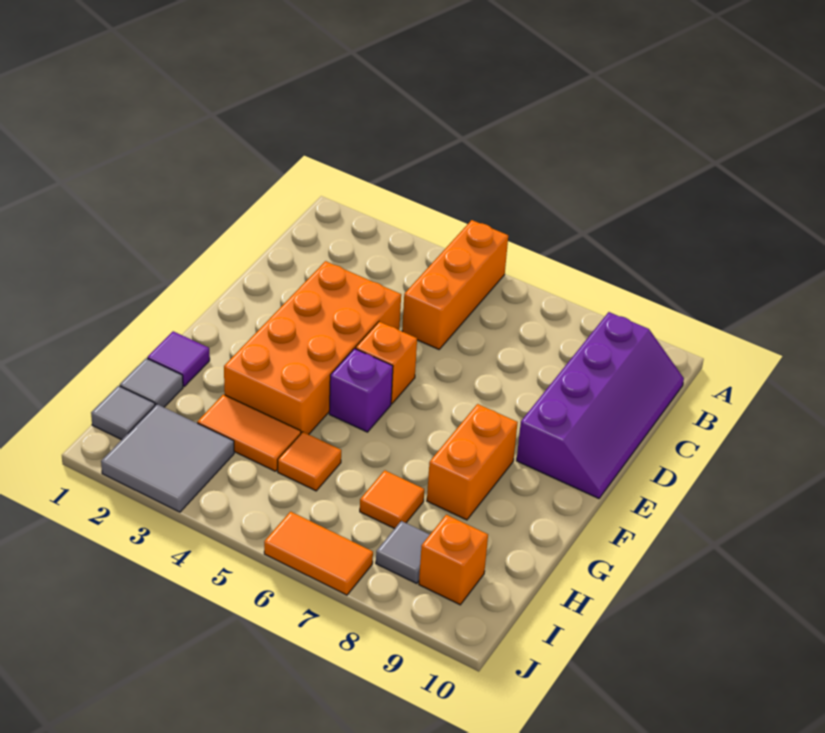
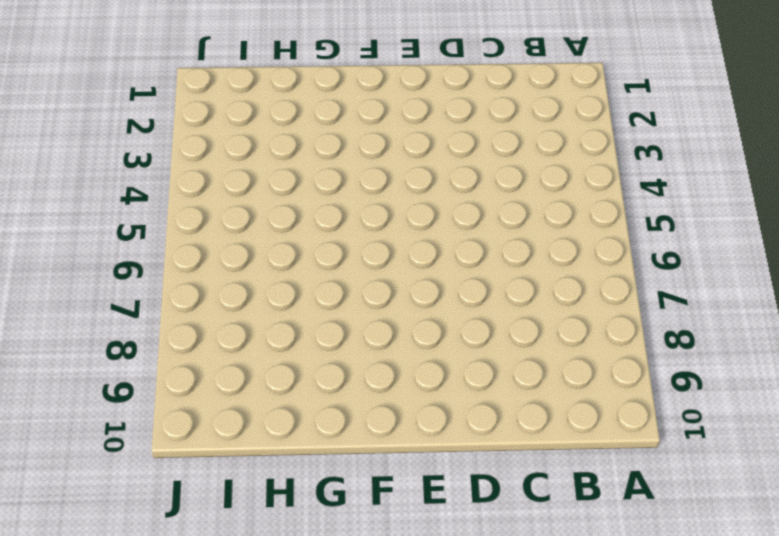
none -> orange brick A5:C5 level 1
none -> purple slope B9:E10 level 1 top 9
none -> orange brick D3:G4 level 1

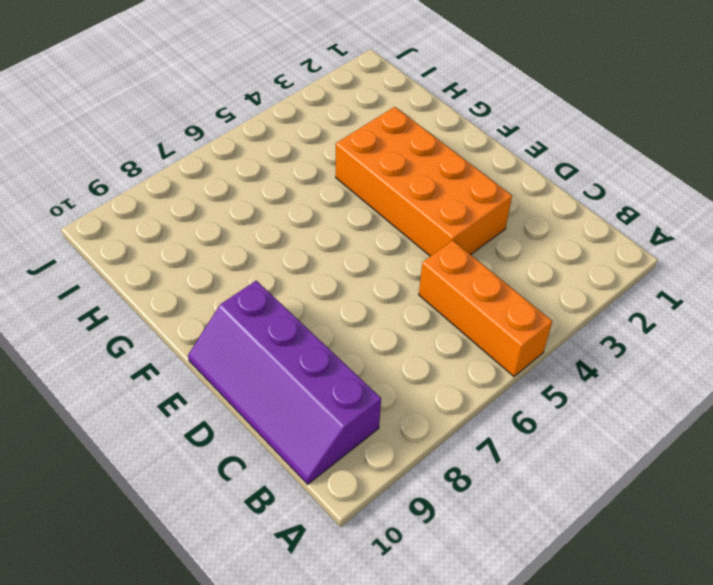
none -> orange brick E5 level 1
none -> purple brick F5 level 1
none -> orange brick F8:G8 level 1

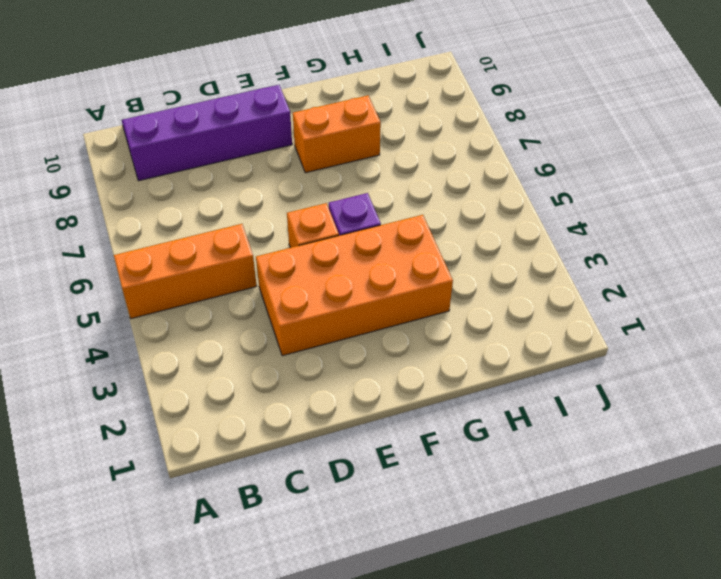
none -> purple tile G1 level 1
none -> grey tile H1 level 1
none -> orange tile H3:H4 level 1

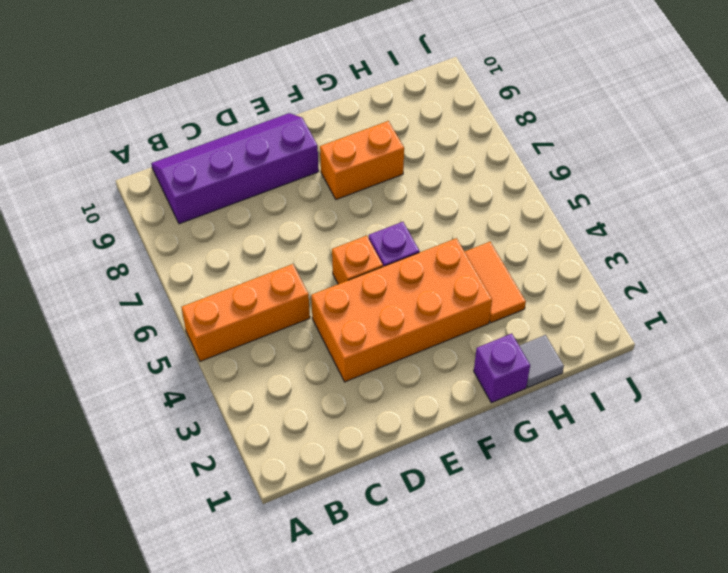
purple brick G1 level 1 -> purple tile G1 level 1
none -> orange tile H5 level 1
none -> orange tile H7 level 1
none -> grey tile I1 level 1

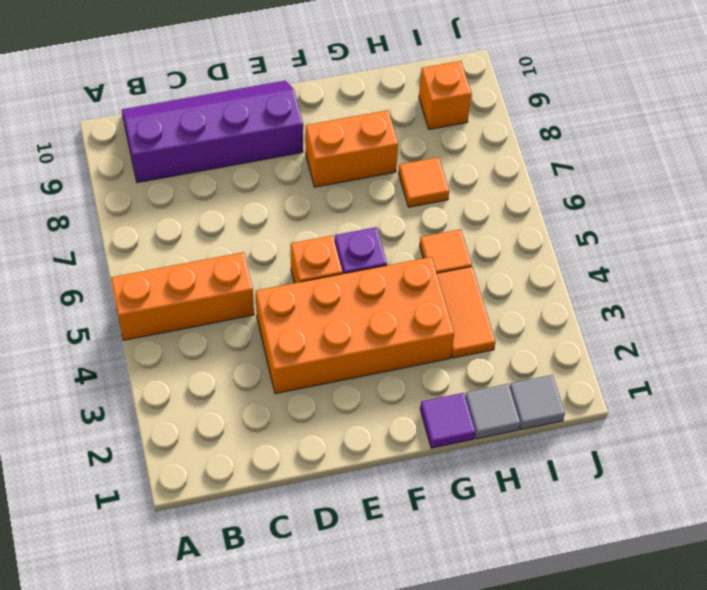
none -> grey tile I2:J3 level 1
none -> grey tile I8 level 1
none -> orange tile J6:J7 level 1

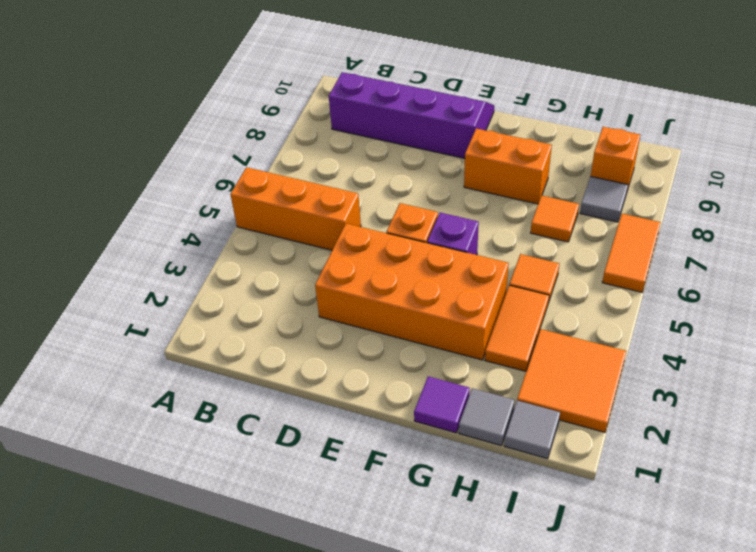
orange tile I2:J3 level 1 -> grey tile I2:J3 level 1

